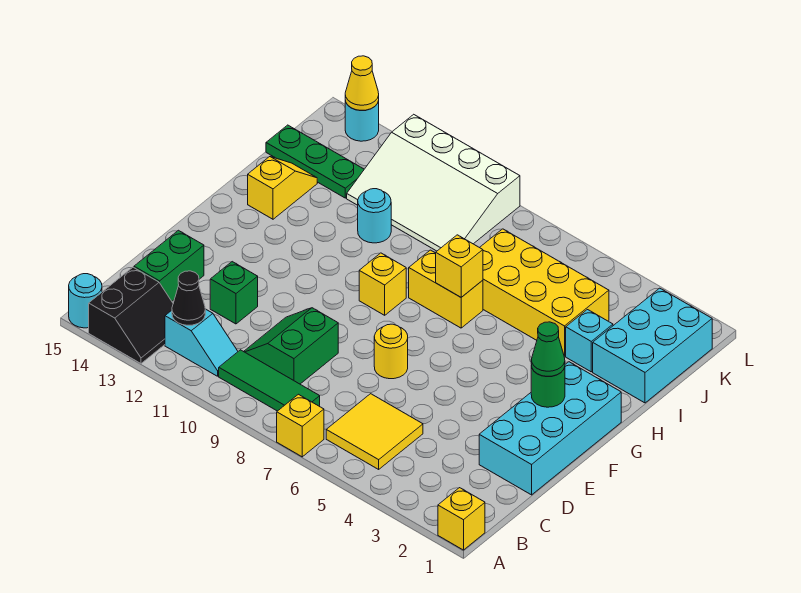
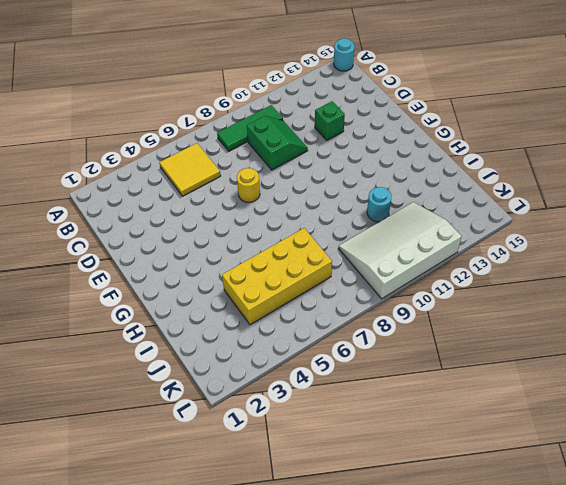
none -> yellow brick A1 level 1
none -> yellow brick A7 level 1
none -> black slope A13:B14 level 1 top 14

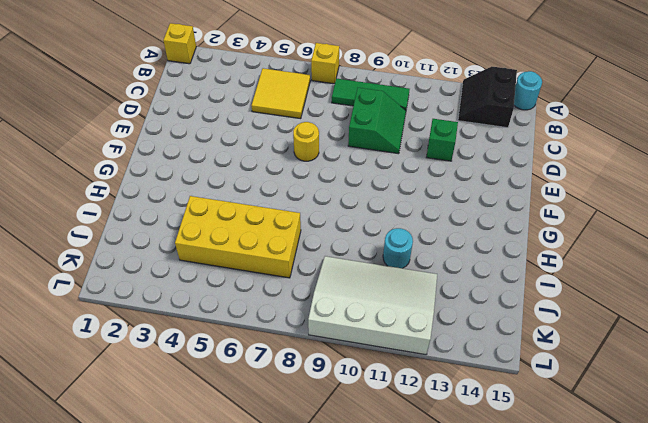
none -> cyan slope B11:B12 level 1 top 12
none -> green brick C14:D14 level 1
none -> cyan brick D1:G2 level 1

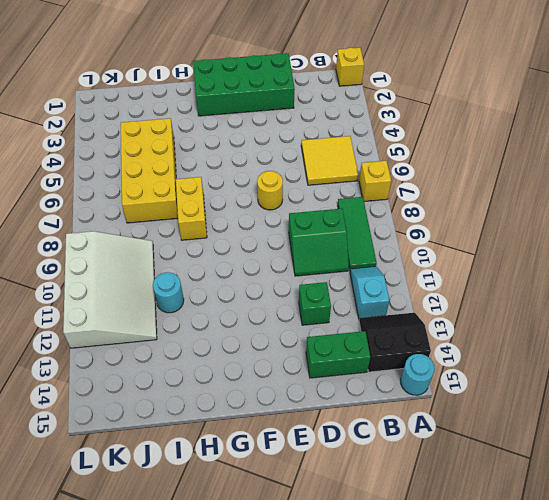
green brick D1:G2 level 1 -> cyan brick D1:G2 level 1
none -> yellow brick G9 level 1
none -> yellow slope H14:I14 level 1 top H
none -> cyan brick I1:K2 level 1

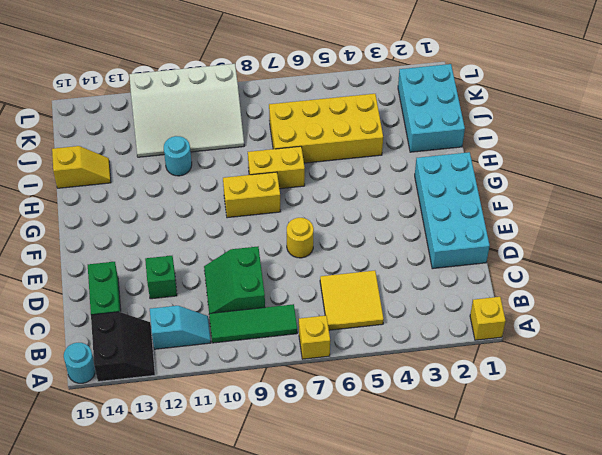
yellow brick G8:G9 level 1 -> yellow brick G9 level 1
yellow slope I14:I15 level 1 top 15 -> yellow slope H14:I14 level 1 top H
none -> cyan brick I3 level 1
none -> green plate J13:J15 level 1
none -> cyan round brick L14 level 1

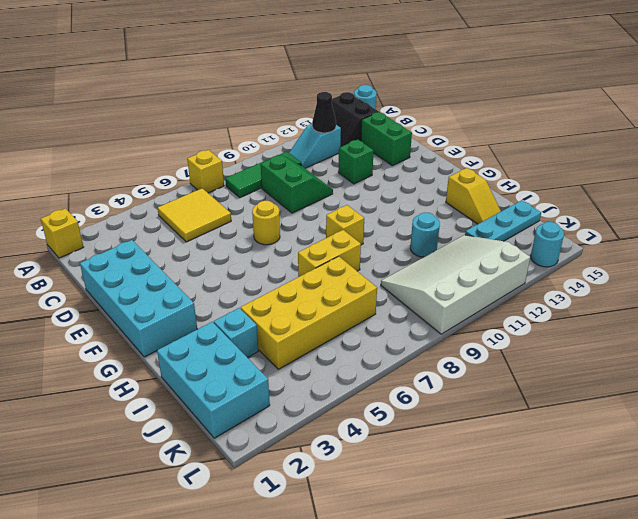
cyan plate J13:J15 level 1 -> green plate J13:J15 level 1
none -> green round brick F2 level 2
none -> yellow brick H7 level 2
none -> yellow cone L14 level 2

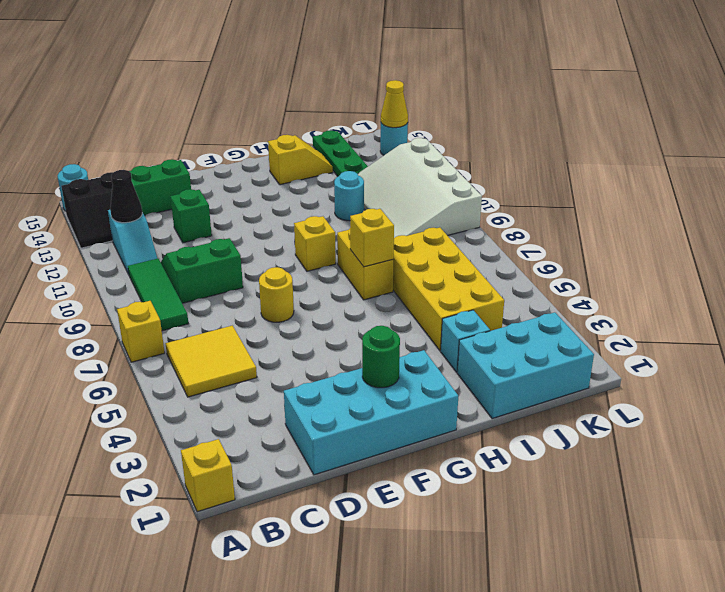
none -> green cone F2 level 3

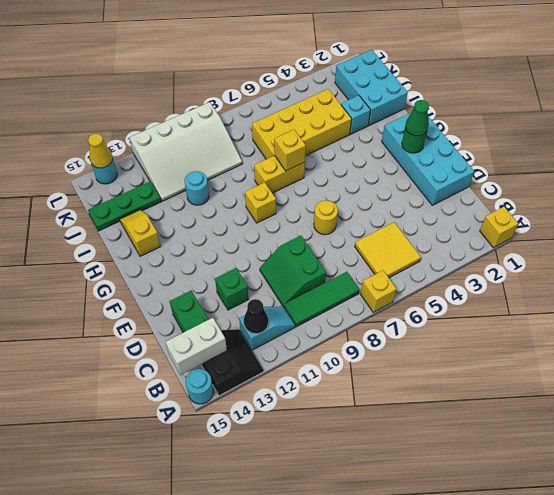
white brick B14:B15 level 2 -> none

